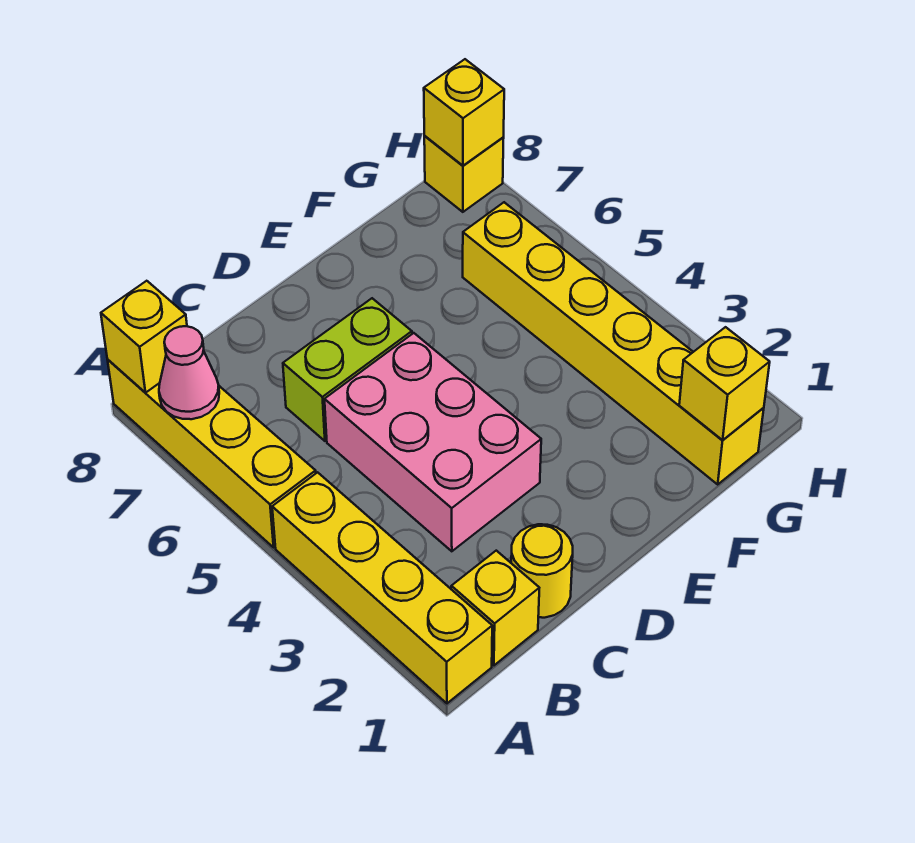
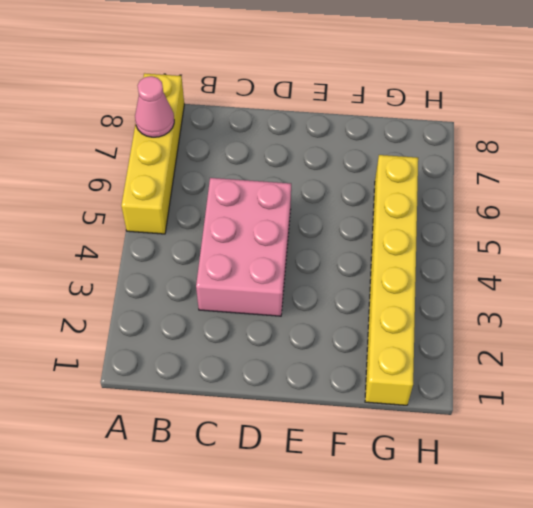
none -> yellow brick A1:A4 level 1
none -> yellow brick B1 level 1
none -> yellow round brick C1 level 1

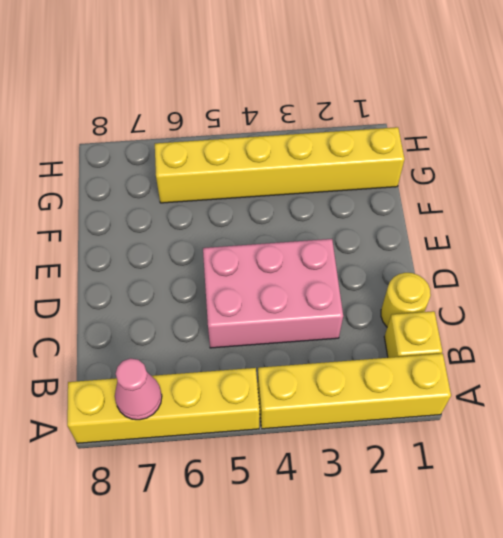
none -> lime brick C6:D6 level 1
none -> yellow brick H8 level 1
none -> yellow brick A8 level 2

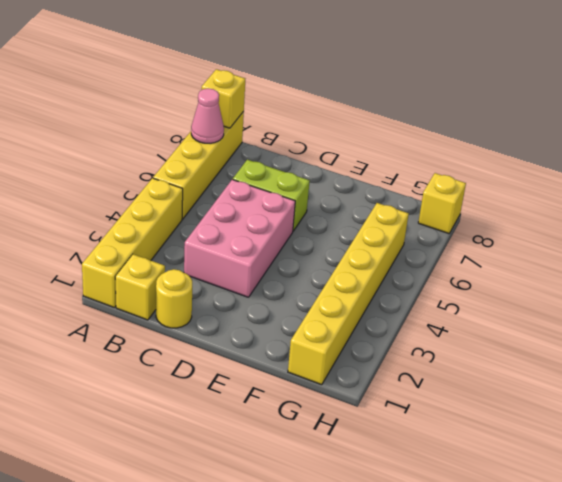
none -> yellow brick G1 level 2
none -> yellow brick H8 level 2

